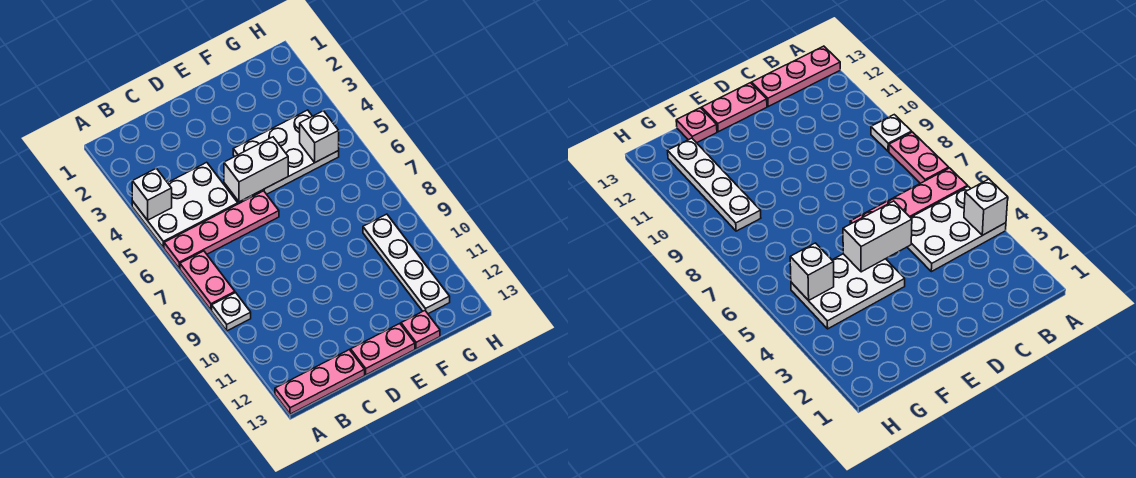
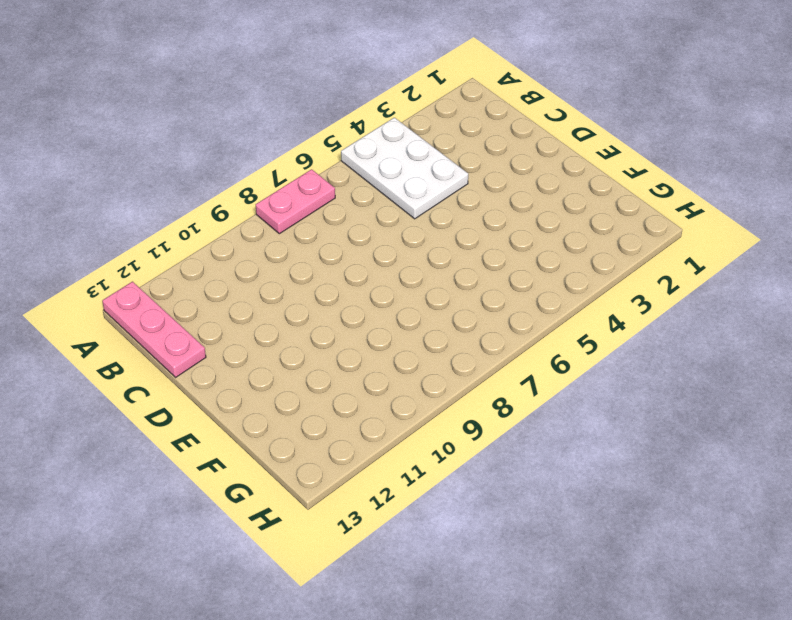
none -> pink plate A6:D6 level 1
none -> white plate A9 level 1
none -> pink plate D13:E13 level 1

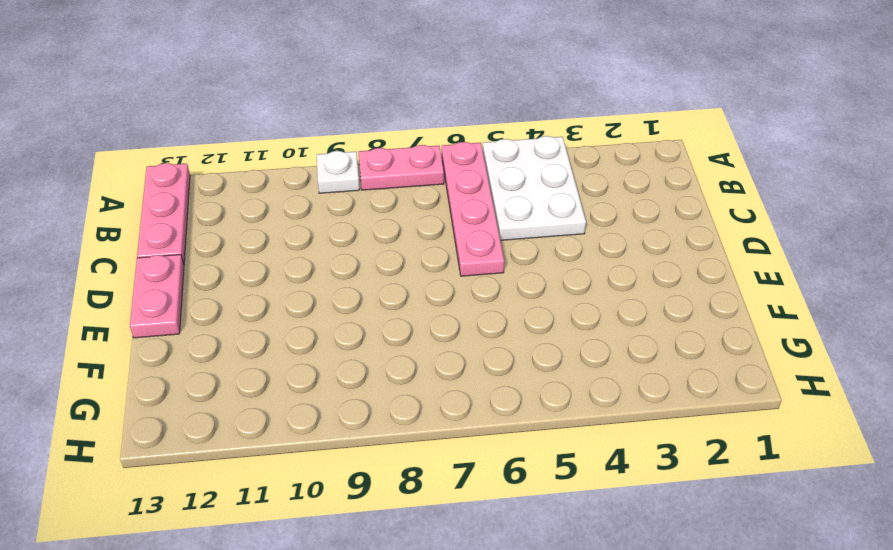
none -> white plate E4:G5 level 1
none -> pink plate F13 level 1
none -> white plate G9:G12 level 1

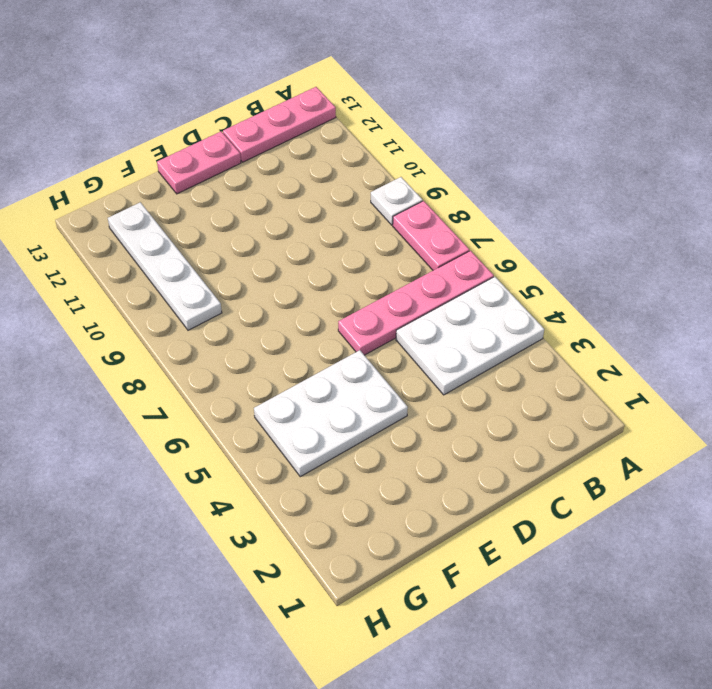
none -> pink plate F13 level 1
none -> white brick A4 level 2
none -> white brick D5:E5 level 2

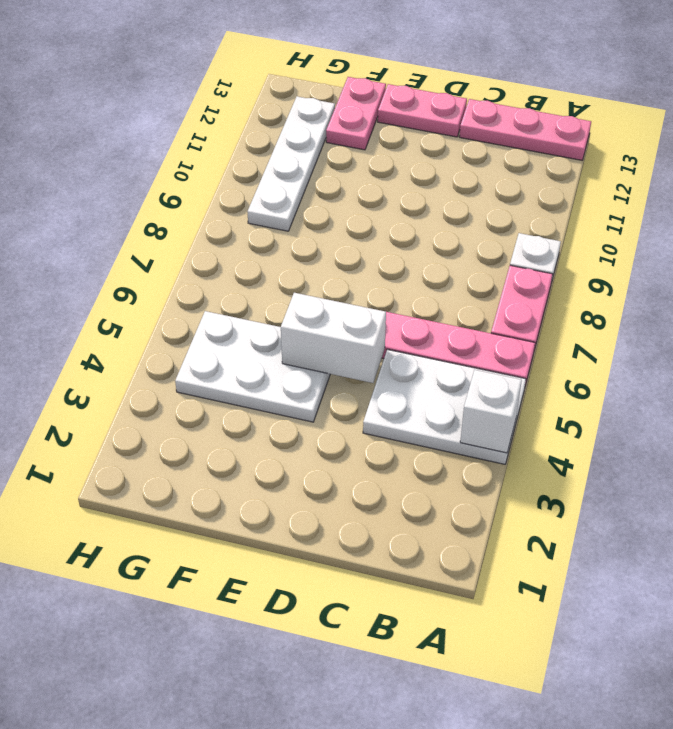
pink plate F12:F13 level 1 -> pink plate F13 level 1
none -> white brick G5 level 2

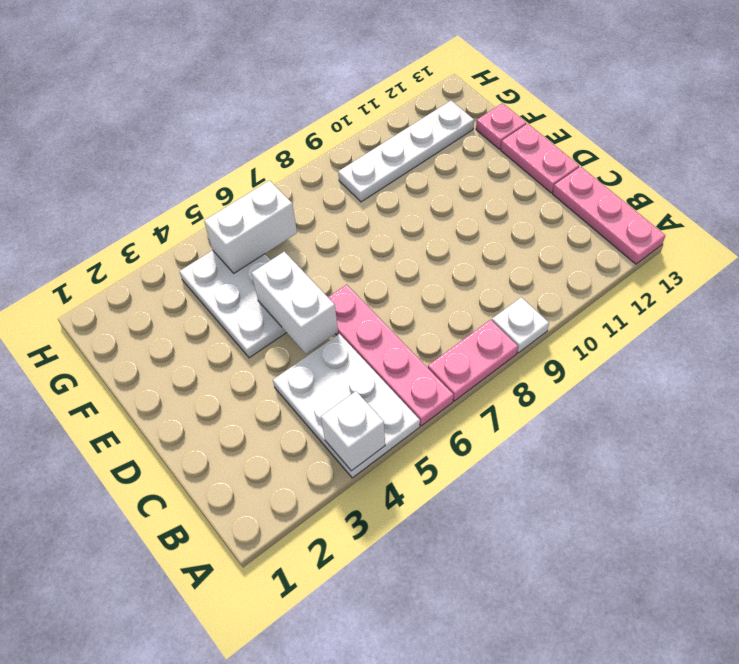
white brick G5:G6 level 2 -> white brick G5 level 2

